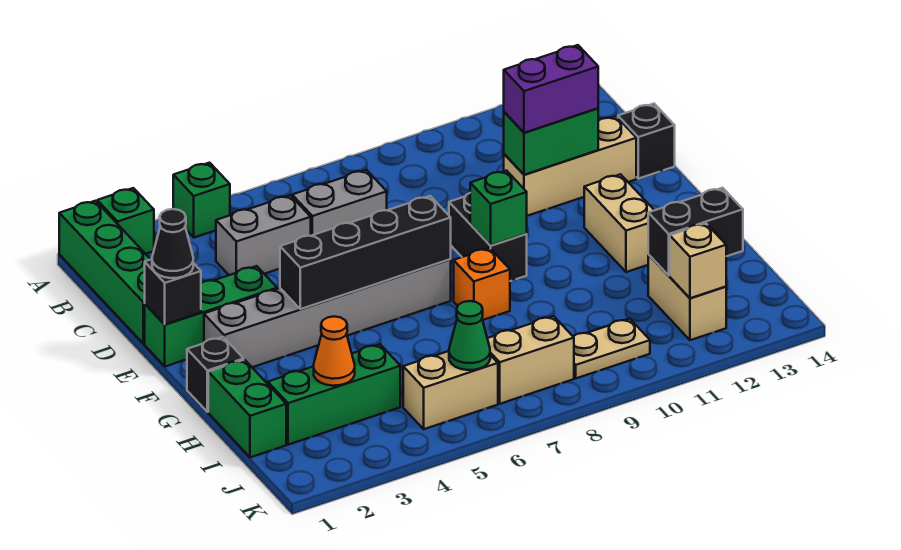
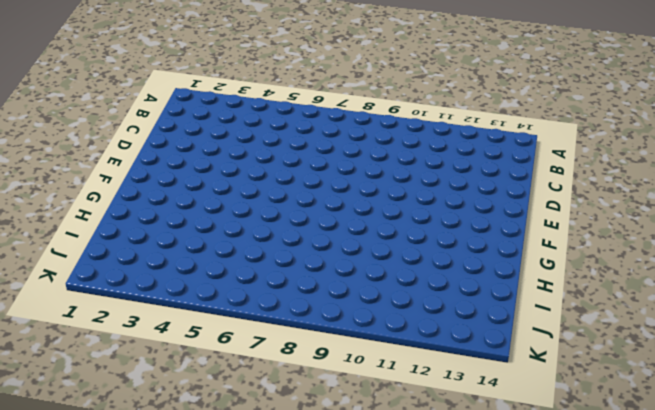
none -> green brick A1:D1 level 1
none -> green brick A2 level 1
none -> green brick A4 level 1

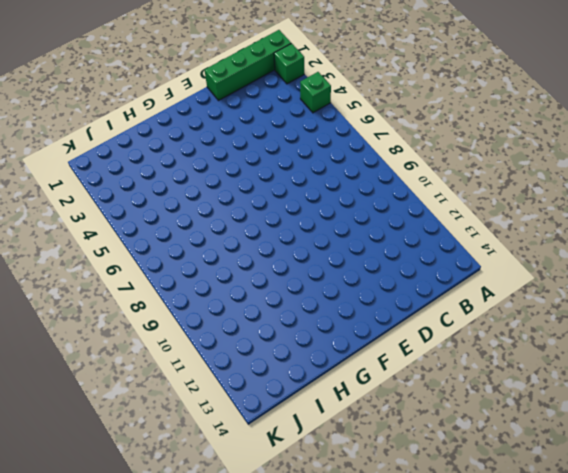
none -> grey brick C4:C5 level 1
none -> grey brick C6:C7 level 1
none -> tan brick D11:D13 level 1

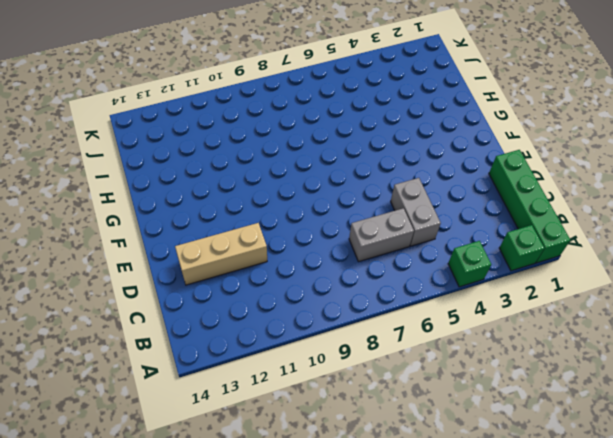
grey brick C5:D5 level 1 -> grey brick C4:C5 level 1
none -> black brick D14 level 1
none -> green brick E1:E3 level 1
none -> black brick E9:F9 level 1

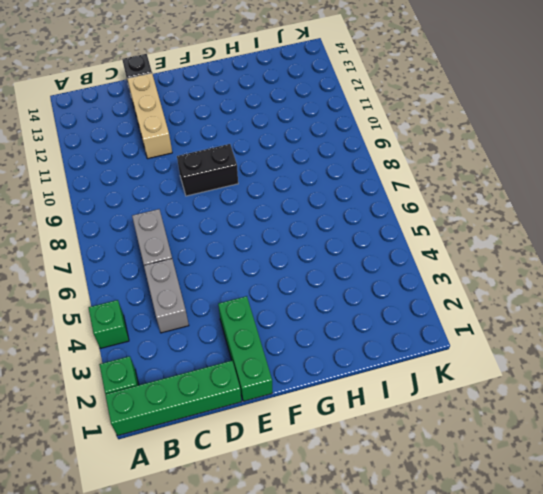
none -> grey brick F2:F7 level 1
none -> tan brick F12:G12 level 1
none -> black brick G1 level 1

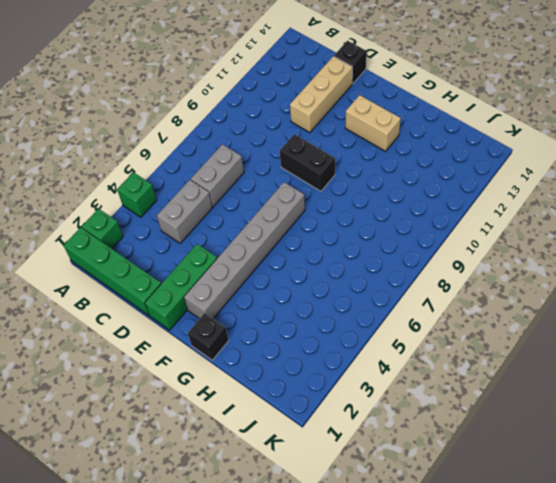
none -> orange brick G8 level 1
none -> green brick H1:I1 level 1
none -> green brick I2:I4 level 1

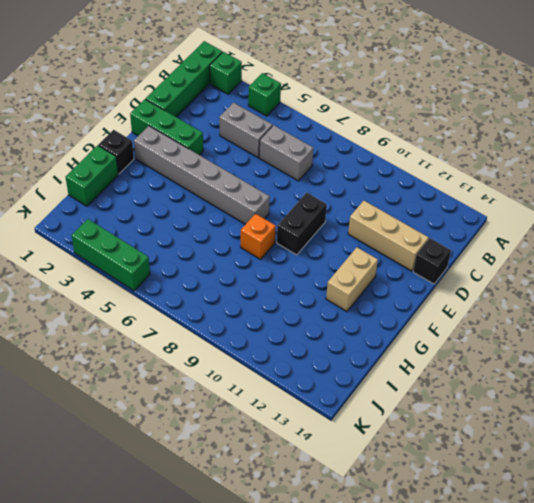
green brick K3:K5 level 1 -> green brick I2:I4 level 1
none -> tan brick I12:J12 level 1
none -> tan brick J5:J6 level 1
none -> tan brick J7:J8 level 1

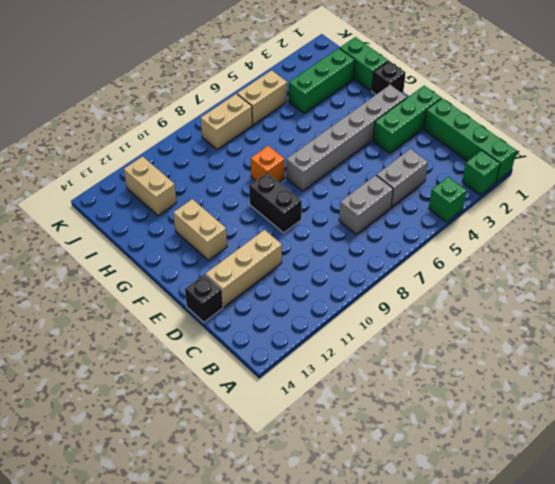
none -> tan plate J9:J10 level 1
none -> green brick D11:D12 level 2
none -> black brick E1 level 2

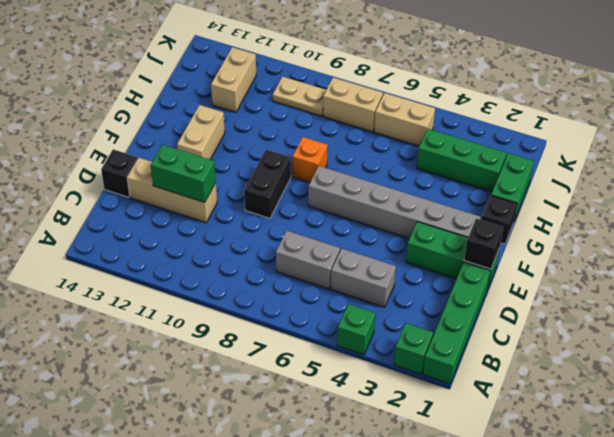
none -> black brick F4:F7 level 2
none -> green brick F9 level 2
none -> orange cone I3 level 2

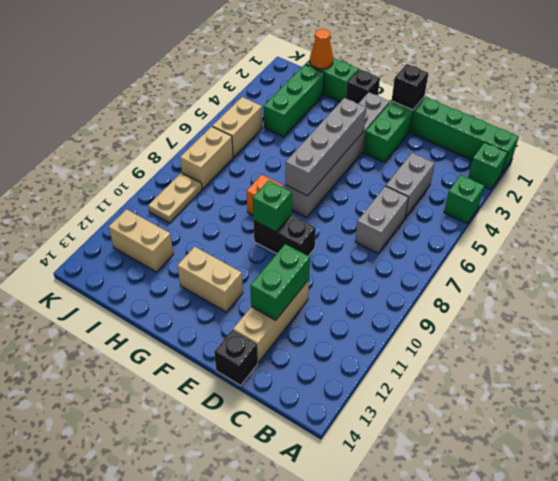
grey brick F4:F7 level 2 -> black brick F4:F7 level 2
orange cone I1 level 2 -> orange cone I3 level 2
none -> black brick I12:I13 level 2
none -> green cone J6 level 2
none -> tan brick J12 level 2

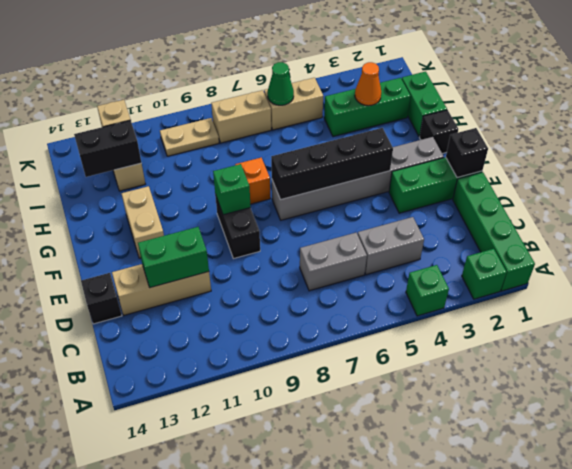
none -> purple brick D11:D12 level 3
none -> black cone E1 level 3

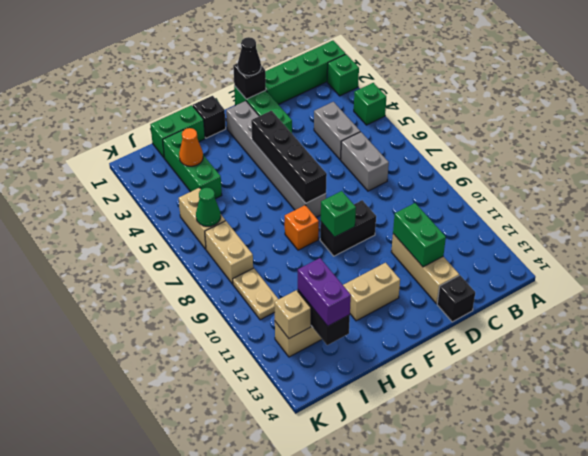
purple brick I12:I13 level 3 -> purple brick D11:D12 level 3

